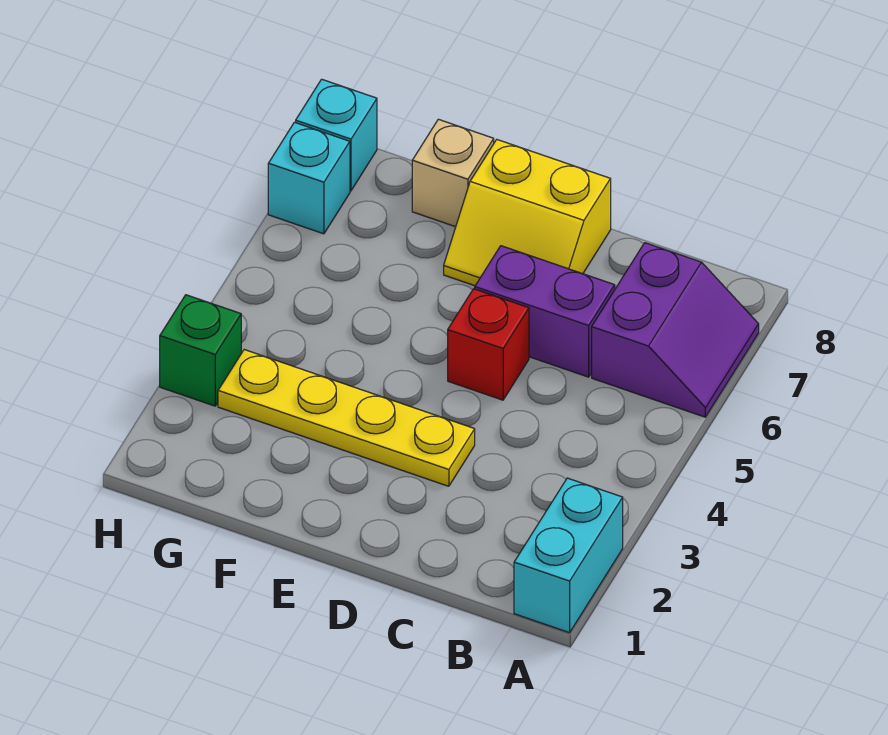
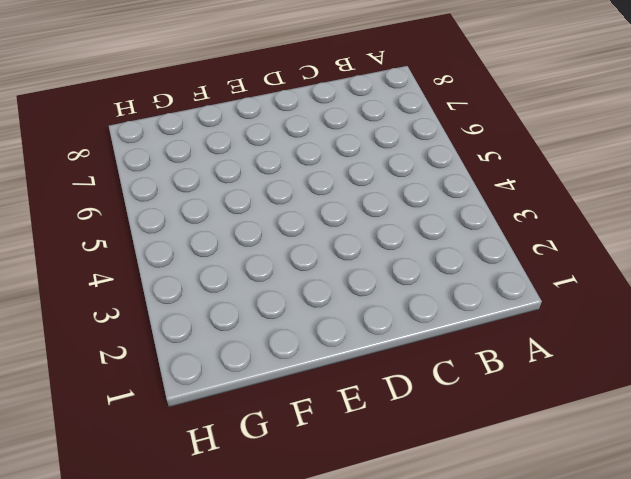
none -> cyan brick A1:A2 level 1
none -> purple slope A6:B7 level 1 top B

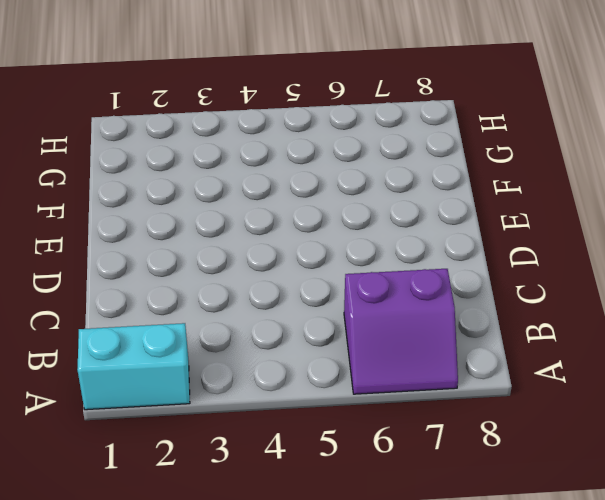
none -> purple brick C6:D6 level 1
none -> yellow plate D3:G3 level 1

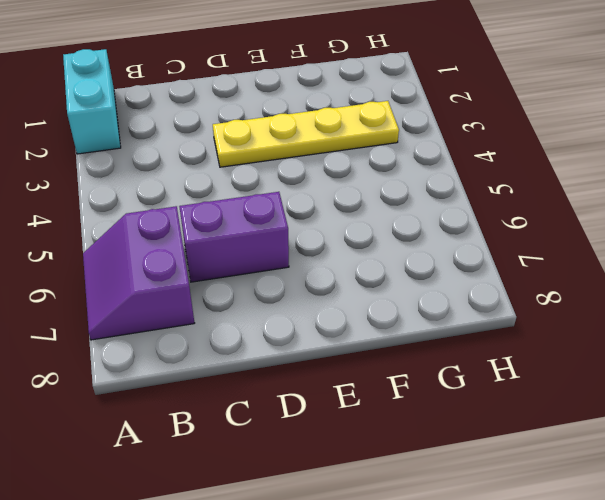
none -> red brick D5 level 1
none -> yellow slope D7:E8 level 1 top 8

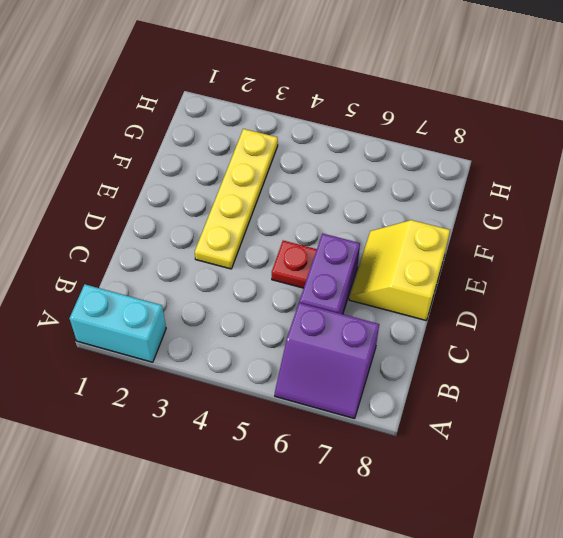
red plate D5 level 1 -> red brick D5 level 1
none -> tan brick F8 level 1
none -> green brick H3 level 1

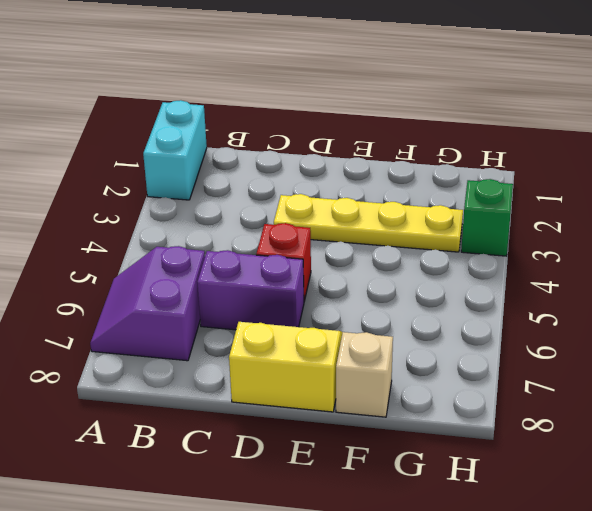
none -> cyan brick H7 level 1
none -> cyan brick H8 level 1

